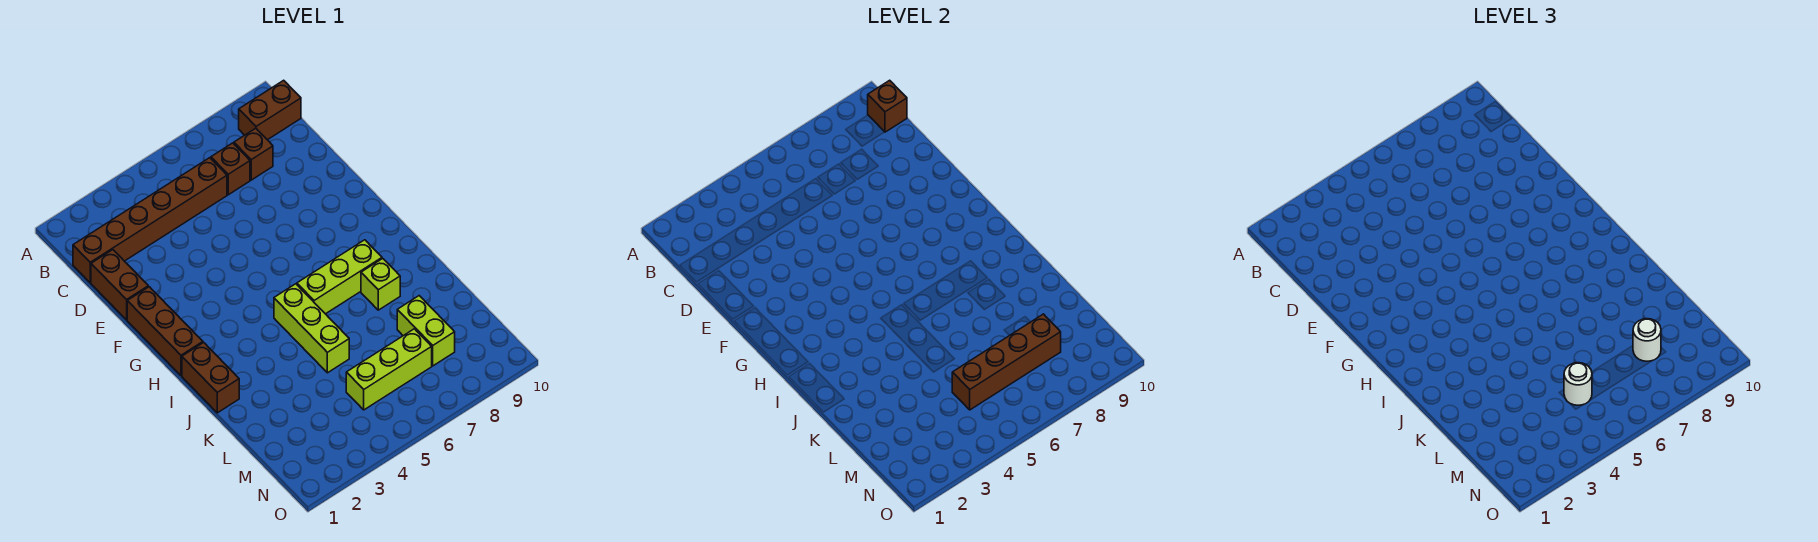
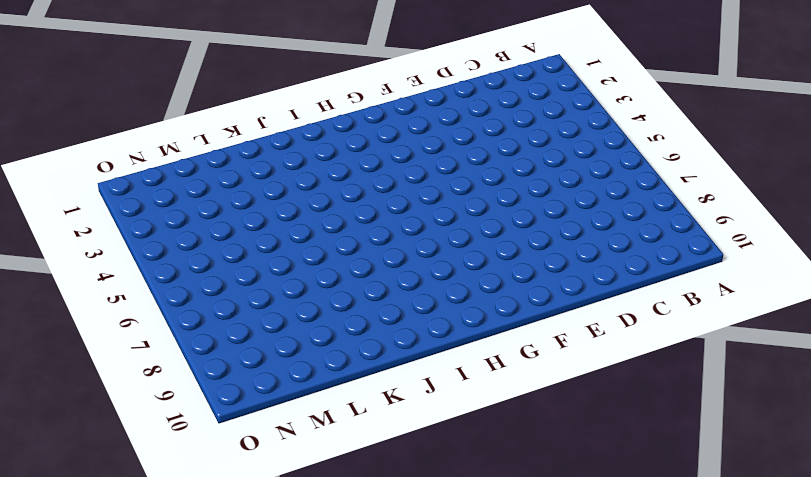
none -> brown brick B9:B10 level 1
none -> brown brick C1:C6 level 1
none -> brown brick C7 level 1

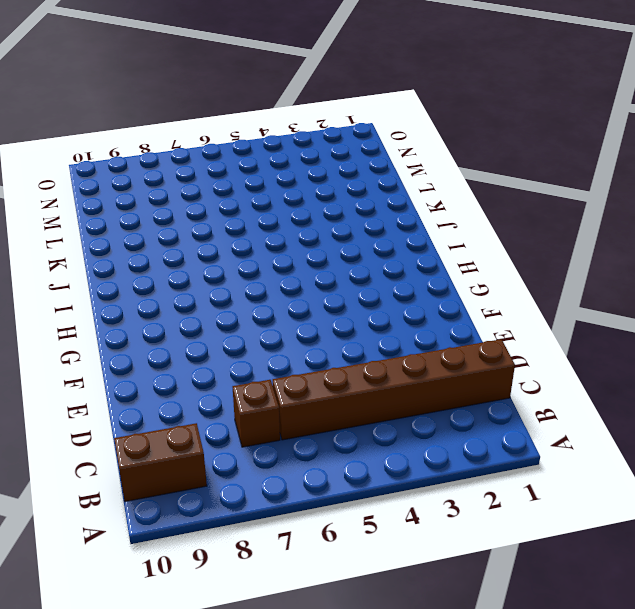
none -> brown brick C8 level 1
none -> brown brick D1:E1 level 1
none -> brown brick F1:H1 level 1

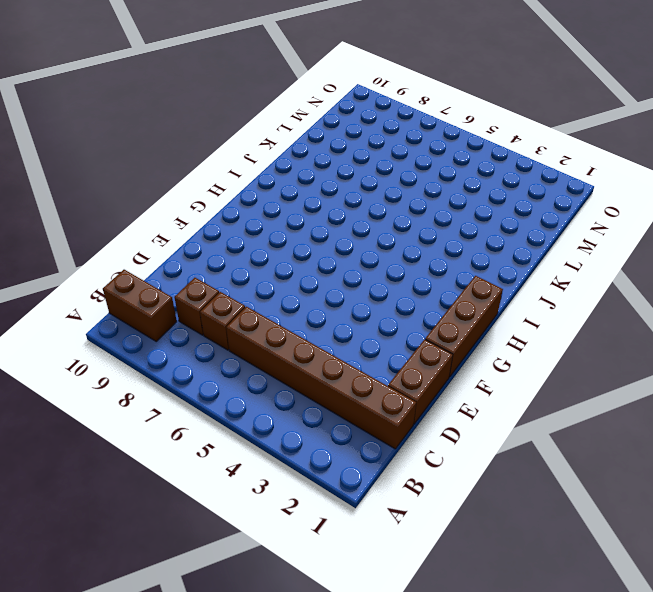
none -> brown brick I1:J1 level 1
none -> lime brick I5:K5 level 1
none -> lime brick I6:I8 level 1

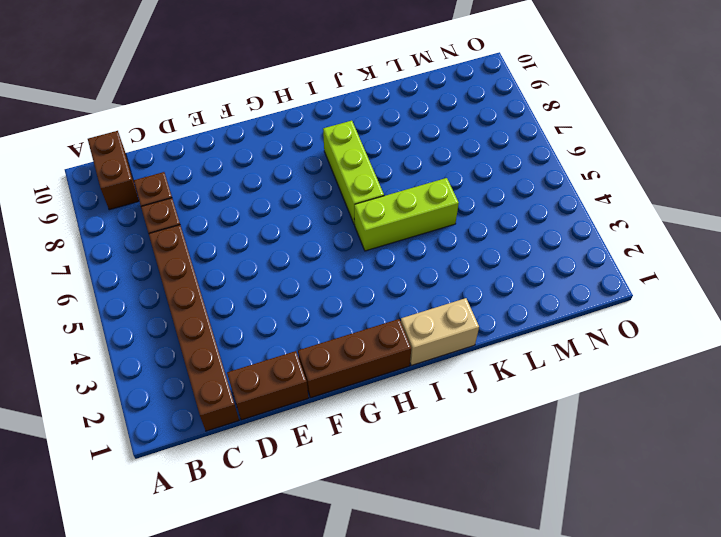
tan brick I1:J1 level 1 -> brown brick I1:J1 level 1
none -> lime brick J8 level 1
none -> lime brick L8:M8 level 1
none -> lime brick M5:M7 level 1

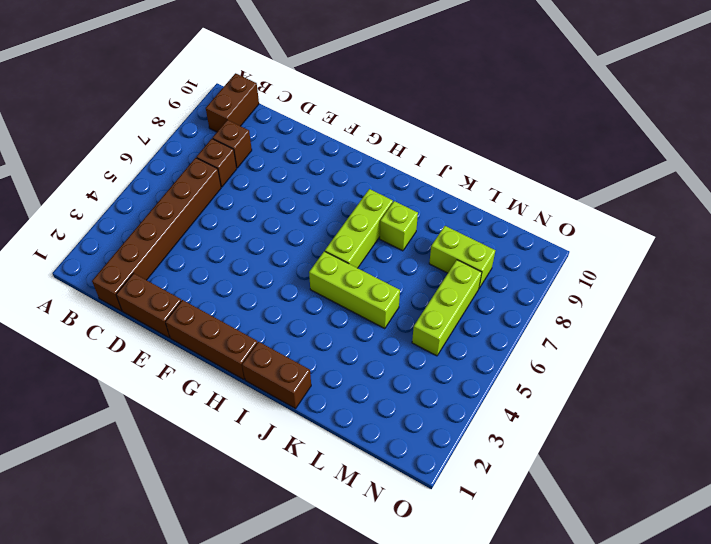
none -> brown brick B10 level 2
none -> brown brick M5:M8 level 2
none -> white round brick M5 level 3

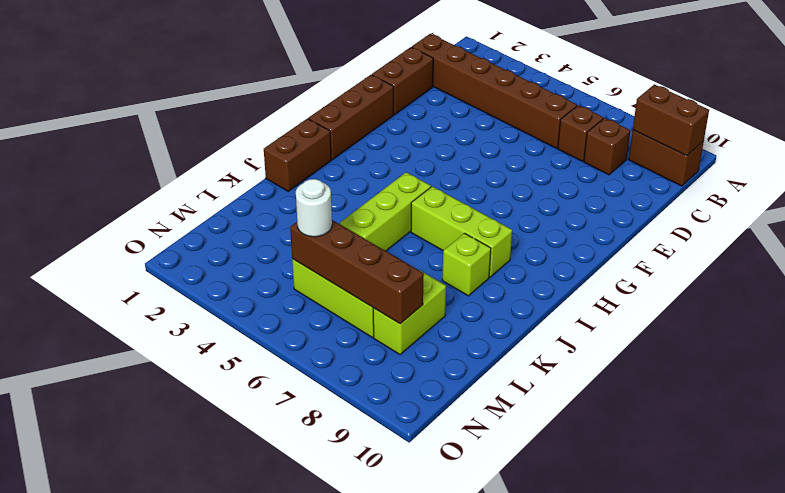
brown brick B9:B10 level 2 -> brown brick B10 level 2
none -> white round brick M8 level 3

